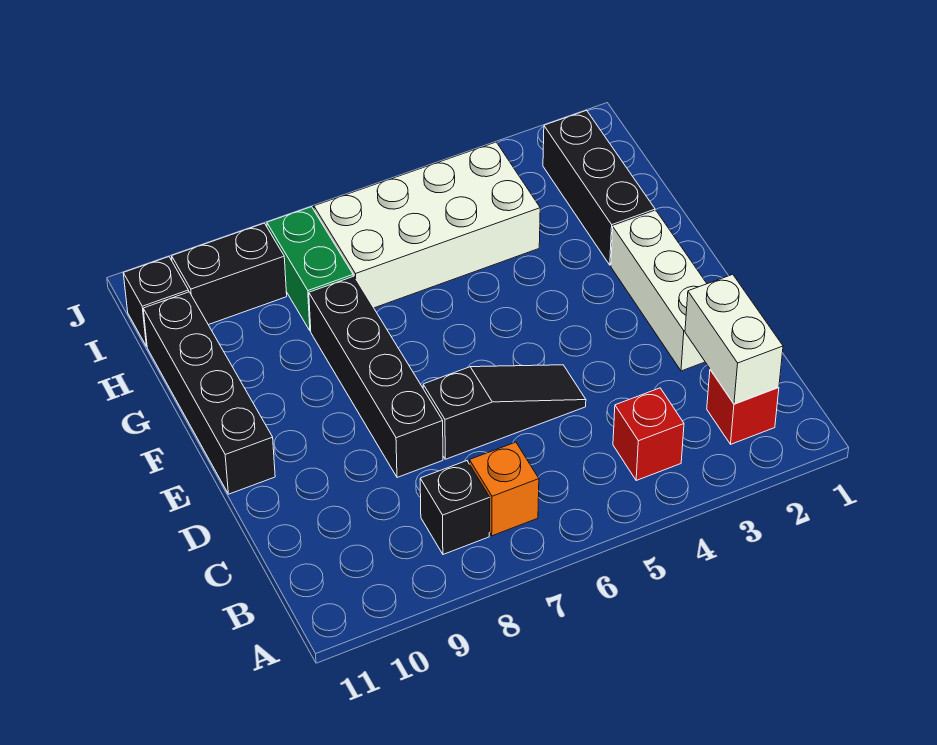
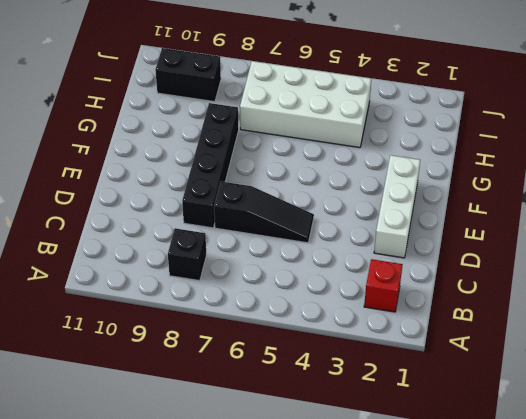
none -> red brick B4 level 1
none -> orange brick B7 level 1
none -> black brick E11:H11 level 1

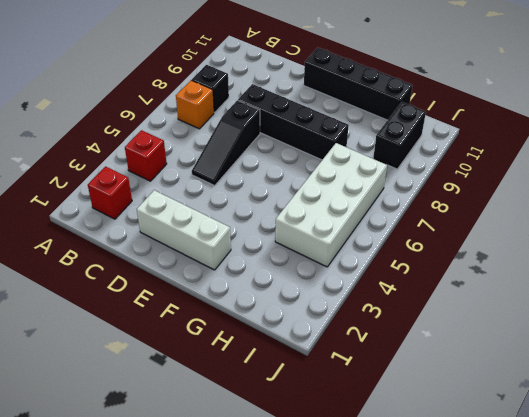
none -> black brick G2:I2 level 1
none -> green brick H8:I8 level 1
none -> black brick I11 level 1

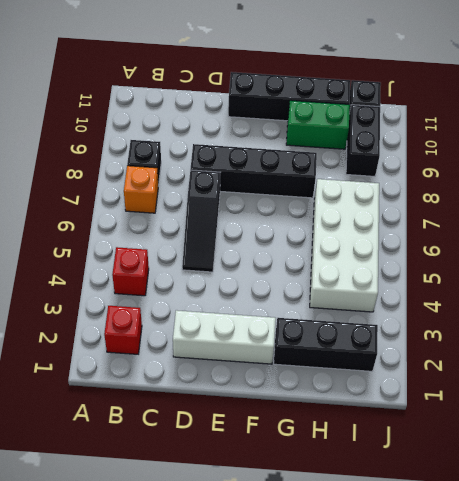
green brick G10:H10 level 1 -> green brick H8:I8 level 1
none -> white brick B2:C2 level 2

